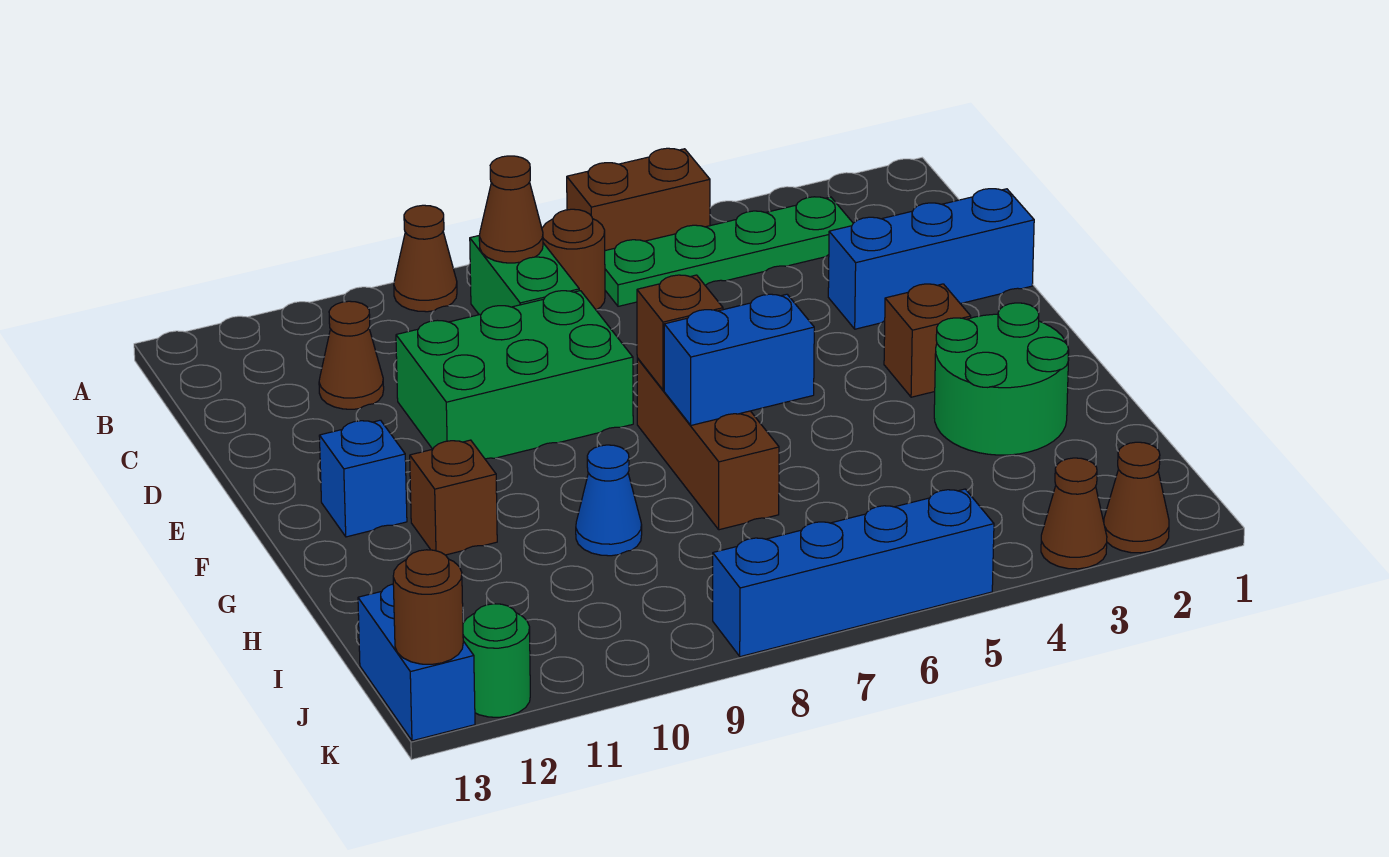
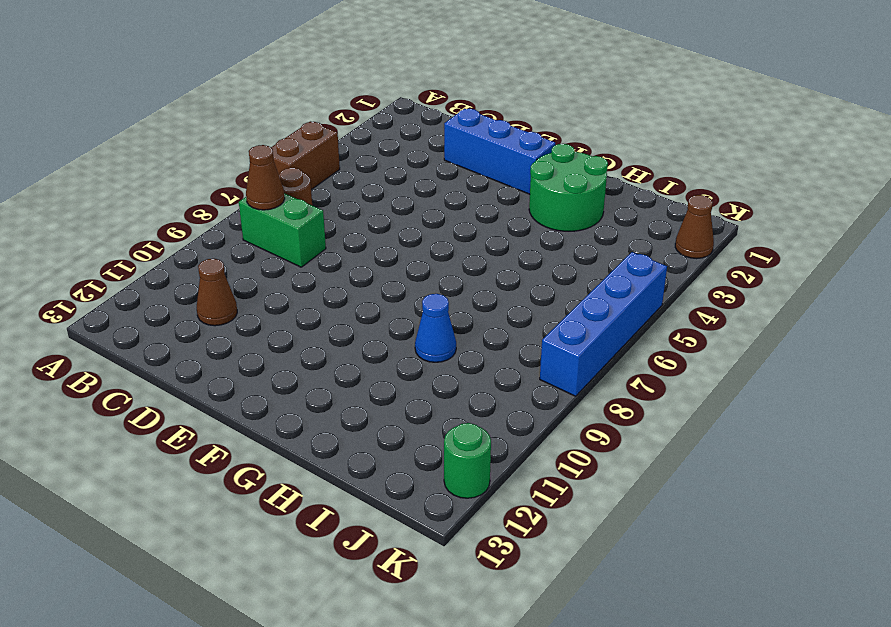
blue brick D2:F2 level 1 -> blue brick D1:D3 level 1
none -> brown cone A9 level 1
none -> green plate B3:B6 level 1
none -> green brick D8:E10 level 1

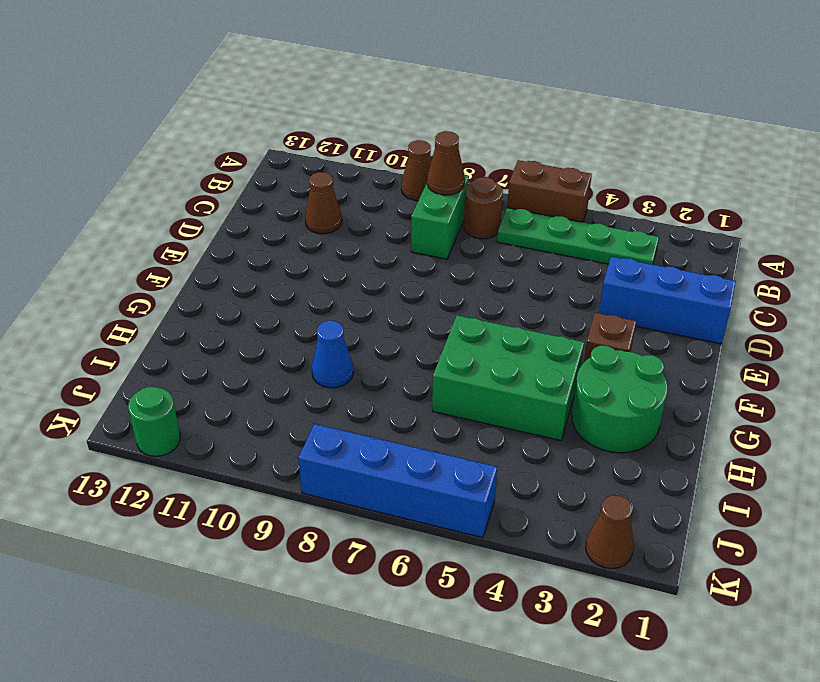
green brick G4:H6 level 1 -> green brick D8:E10 level 1
none -> brown brick F7:H7 level 1
none -> blue brick F12 level 1
none -> brown brick G11 level 1

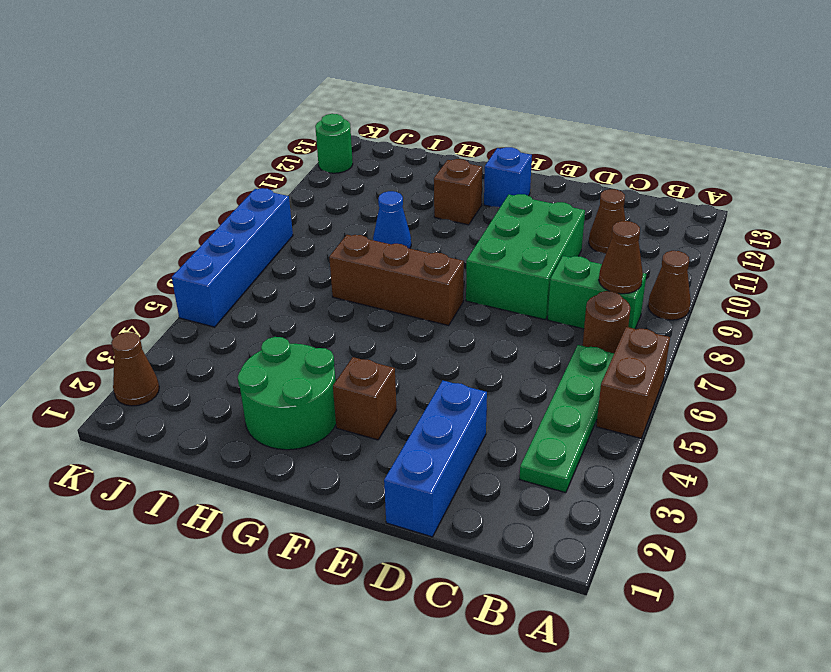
none -> blue brick J13:K13 level 1
none -> brown cone K3 level 1
none -> brown brick F7 level 2

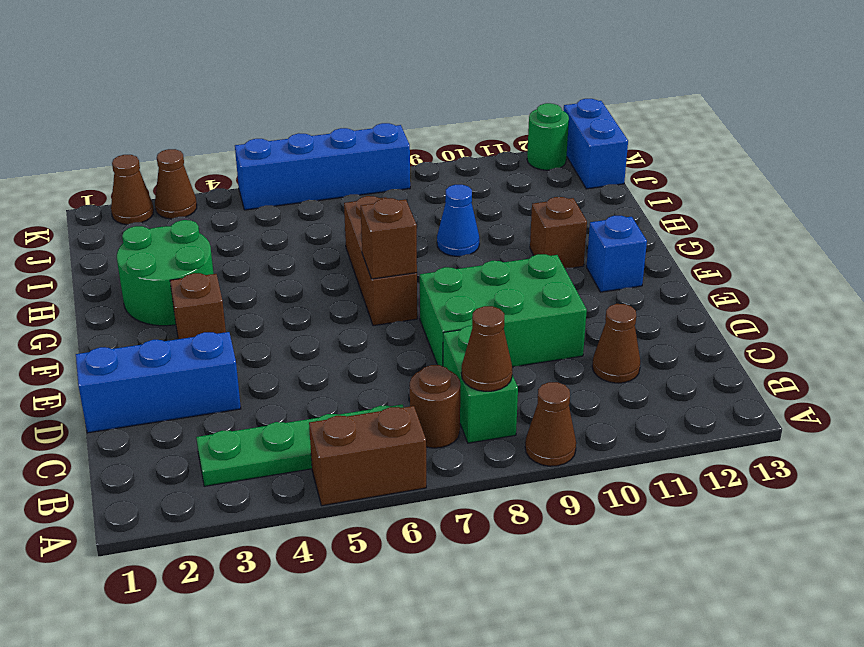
none -> blue brick G6:G7 level 2
none -> brown round brick K13 level 2

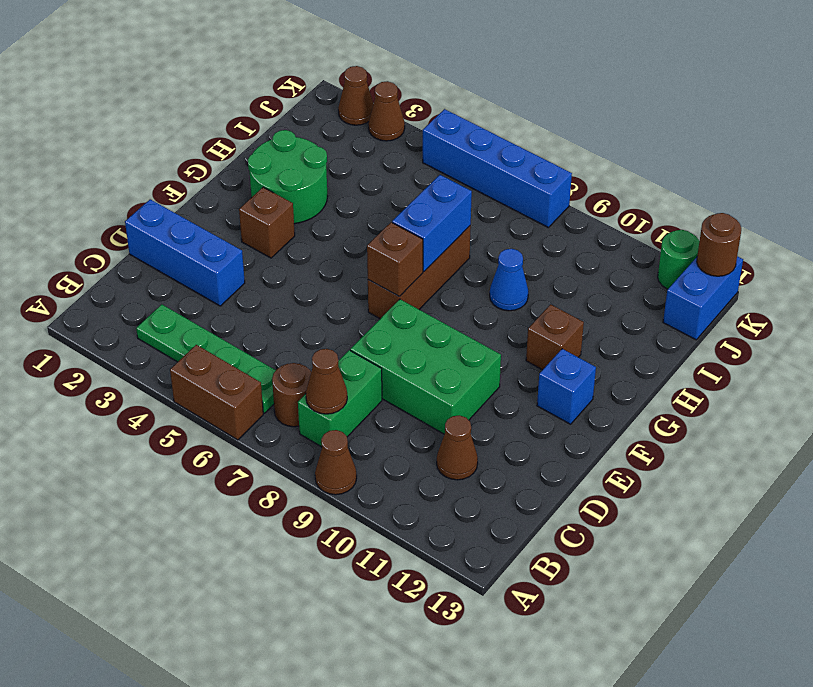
blue brick G7:H7 level 2 -> blue brick G6:G7 level 2

